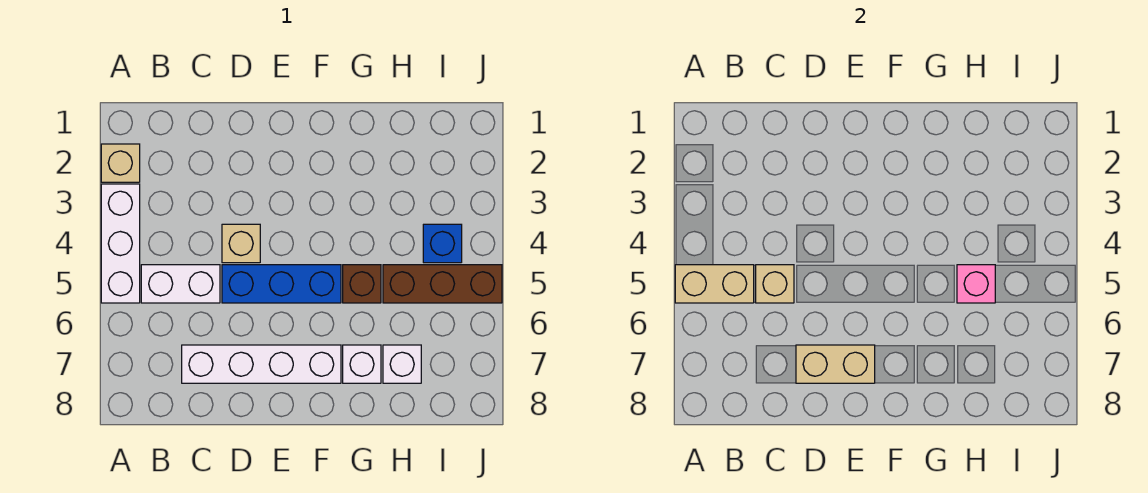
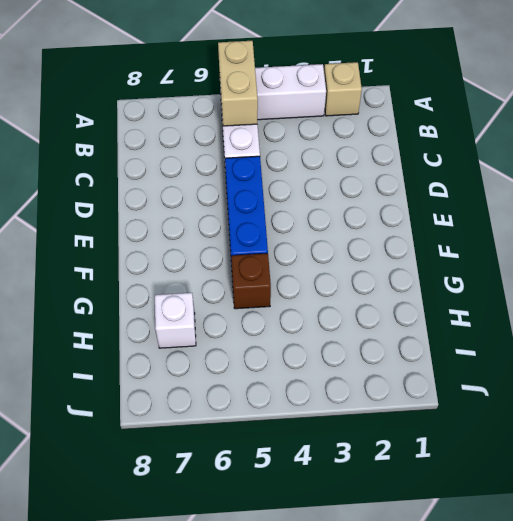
none -> white brick C7:F7 level 1
none -> tan brick D4 level 1
none -> white brick G7 level 1

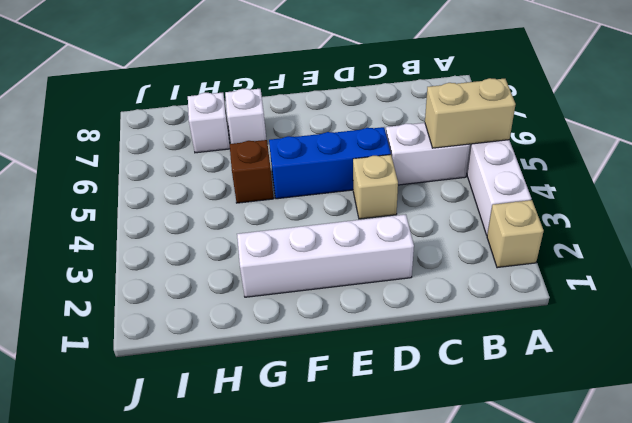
white brick D2:G2 level 1 -> white brick C7:F7 level 1
none -> brown brick H5:J5 level 1
none -> blue brick I4 level 1
none -> tan brick C5 level 2

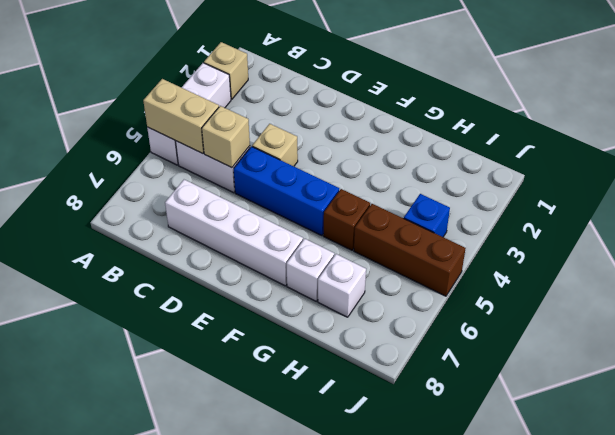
none -> tan brick D7:E7 level 2
none -> pink brick H5 level 2

